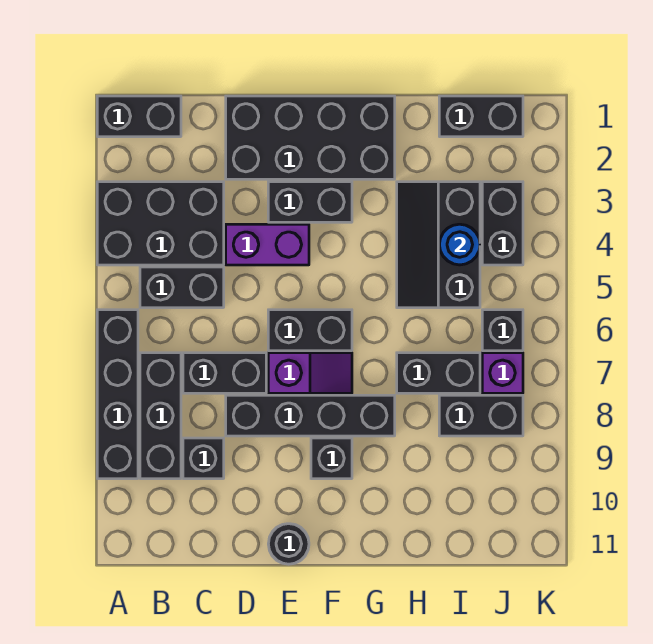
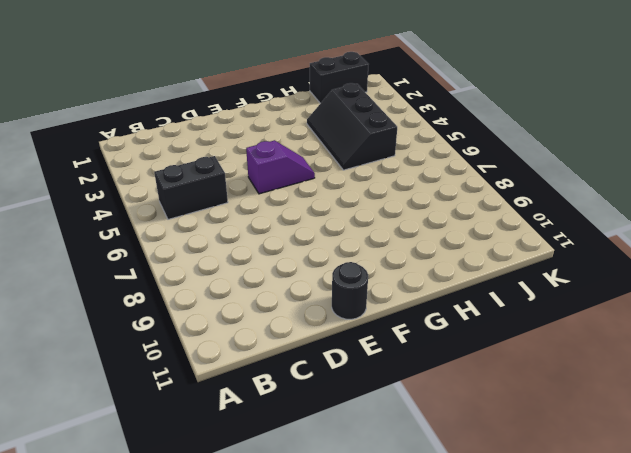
purple slope E5:F5 level 1 top E -> purple slope E7:F7 level 1 top E
none -> black brick A1:B1 level 1
none -> black brick A3:C4 level 1
none -> black brick A6:A9 level 1

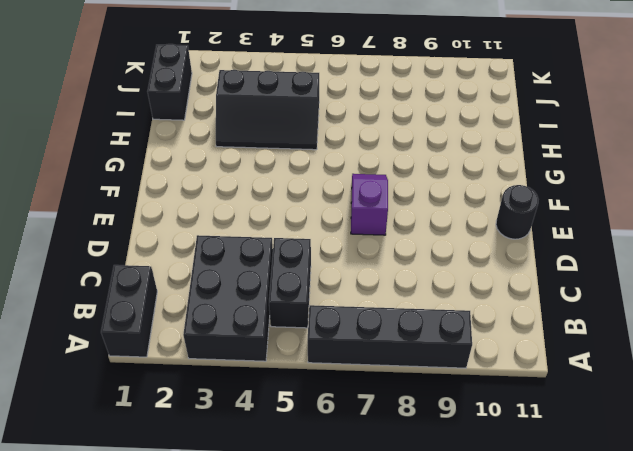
none -> black brick B7:B9 level 1
none -> black brick C7:D7 level 1
none -> black brick C9 level 1

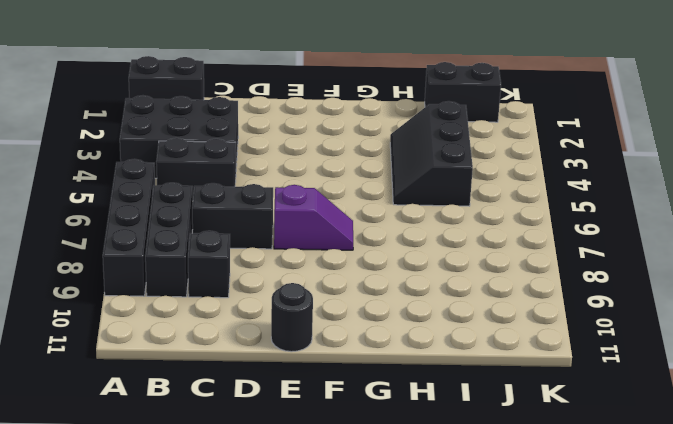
none -> black brick D1:G2 level 1
none -> purple brick D4:E4 level 1
none -> black brick D8:G8 level 1

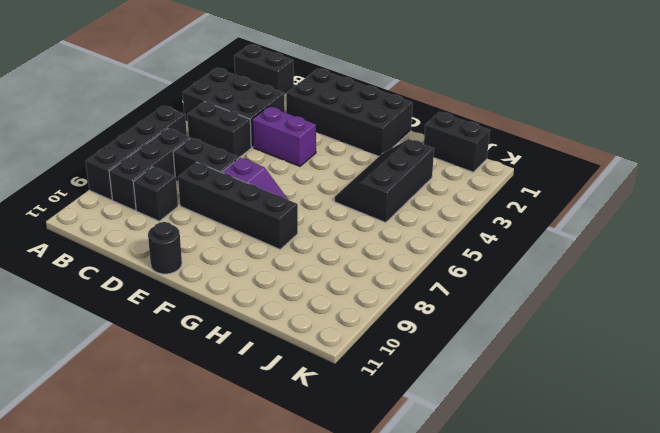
none -> black brick E3:F3 level 1
none -> black brick E6:F6 level 1
none -> black brick F9 level 1

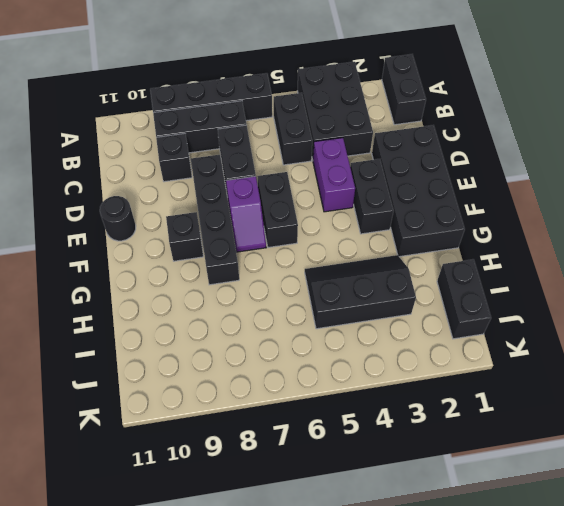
none -> black brick H7:I7 level 1
none -> black brick I8:J8 level 1
none -> black brick J3:J4 level 1

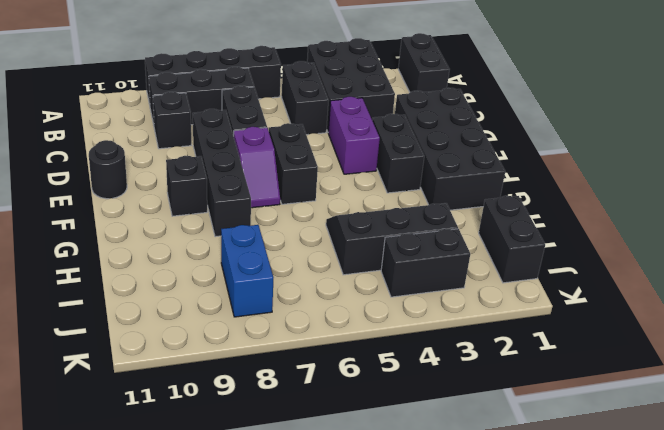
blue brick I8:J8 level 1 -> black brick I8:J8 level 1
none -> black brick H7:I7 level 1
none -> black brick J6 level 1
none -> purple brick J7 level 1

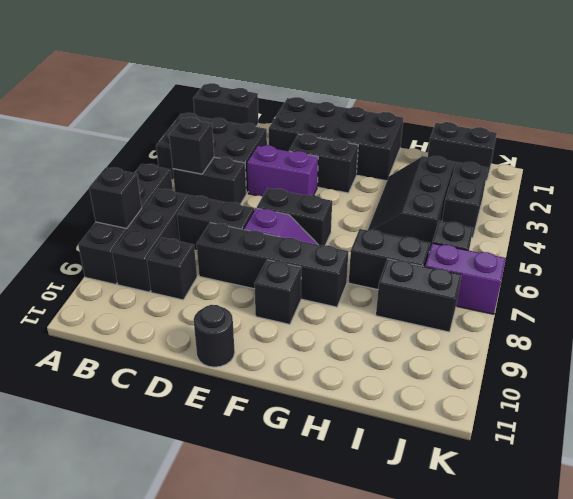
black brick A8 level 2 -> none
black brick B5 level 2 -> none
purple brick J7:K7 level 1 -> purple brick J7 level 1
none -> blue round brick I4 level 2

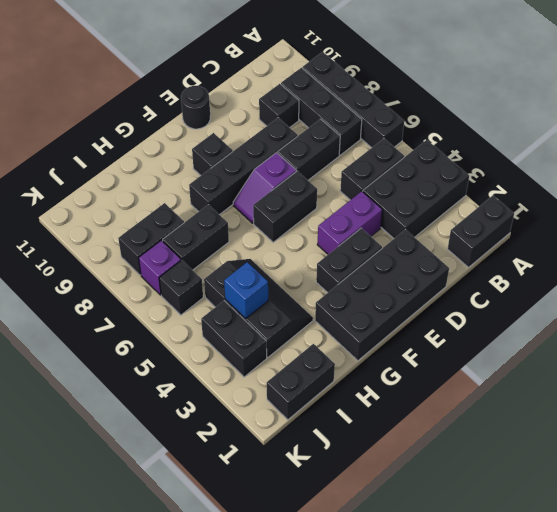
blue brick I4 level 2 -> blue round brick I4 level 2

